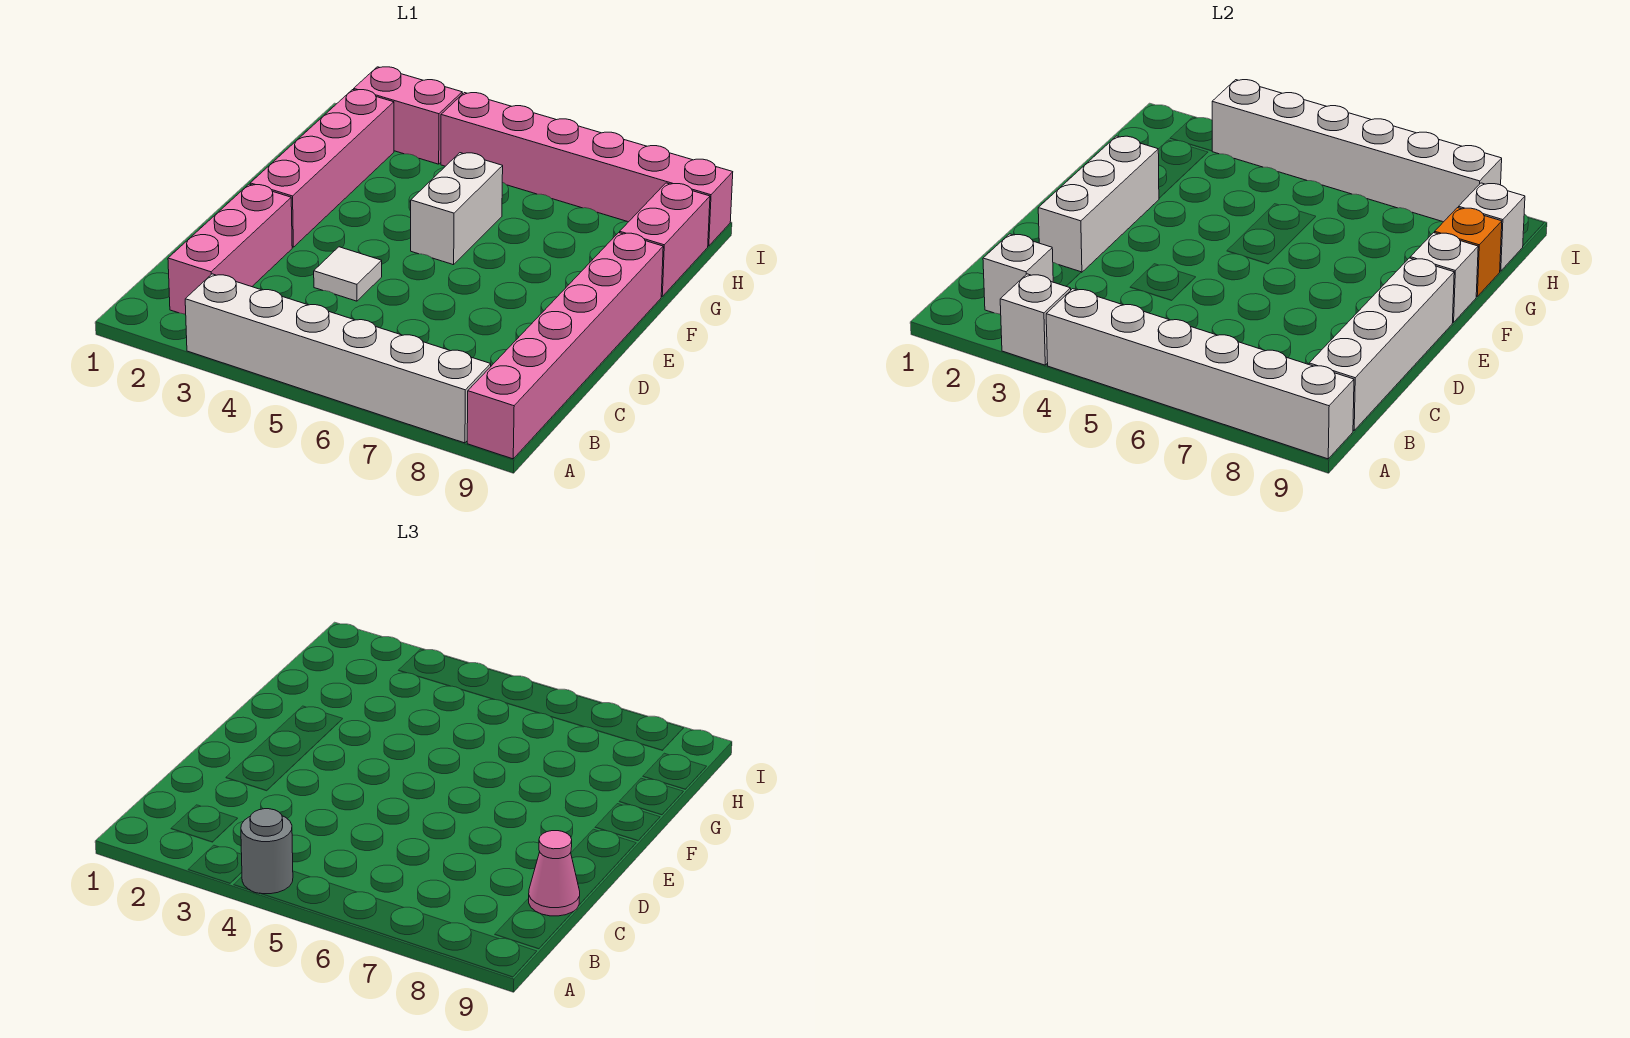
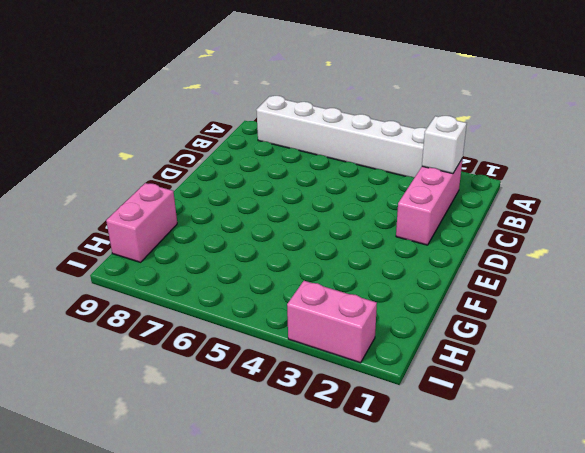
none -> pink brick A9:F9 level 1
none -> white tile D4 level 1
none -> pink brick E2:H2 level 1

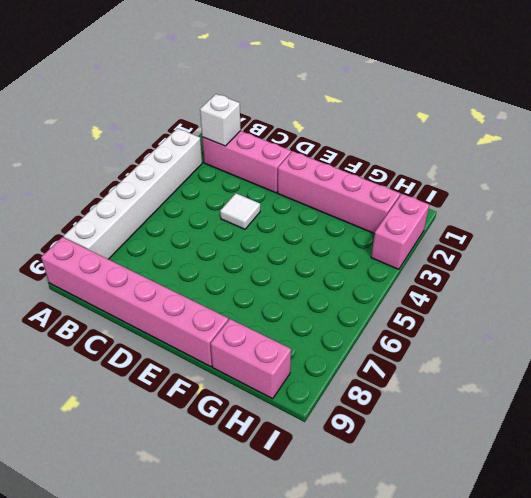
none -> white brick F5:G5 level 1
none -> pink brick I4:I9 level 1
none -> white brick A3 level 2

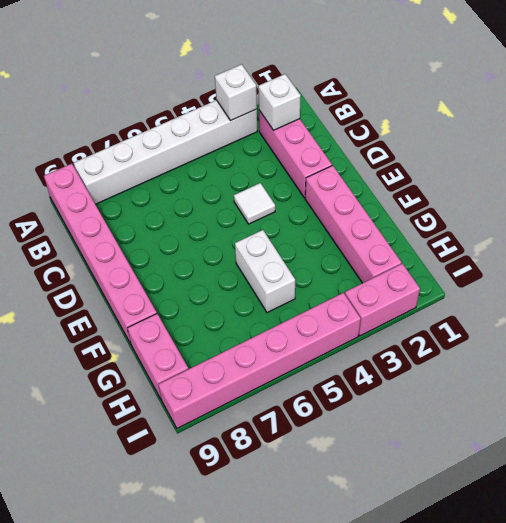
none -> white brick A4:A9 level 2
none -> white brick B9:E9 level 2
none -> white brick D2:F2 level 2

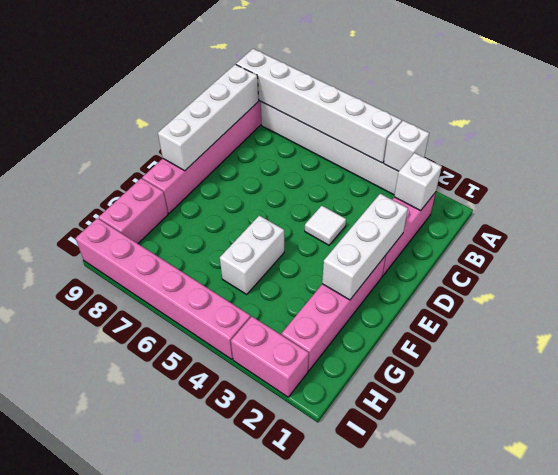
none -> white brick F9 level 2
none -> orange brick G9 level 2
none -> white brick H9 level 2

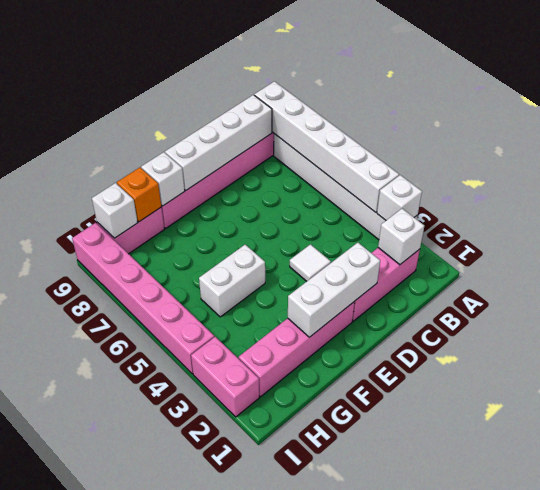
none -> white brick I3:I8 level 2
none -> grey round brick A4 level 3
none -> pink cone C9 level 3

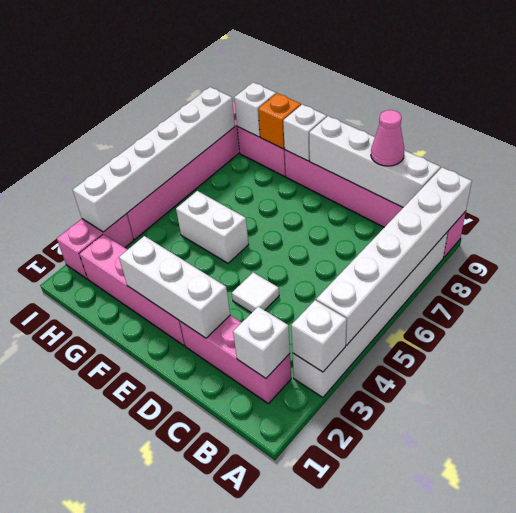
none -> grey round brick A4 level 3

